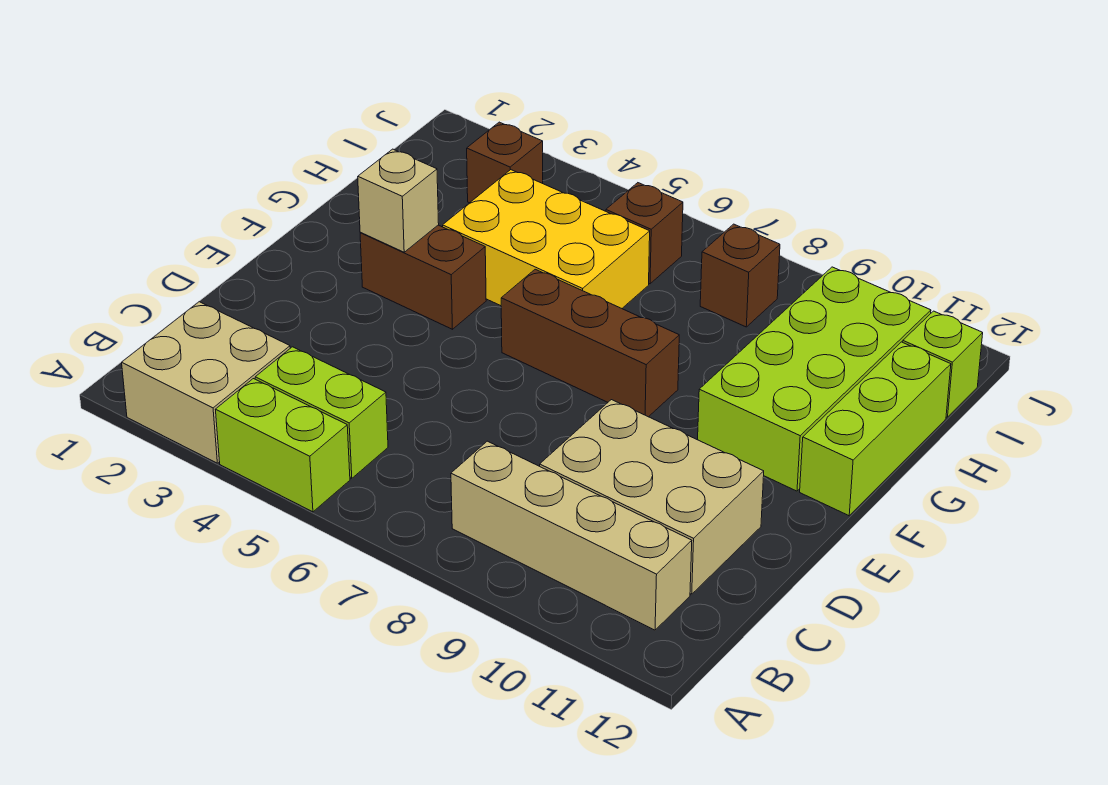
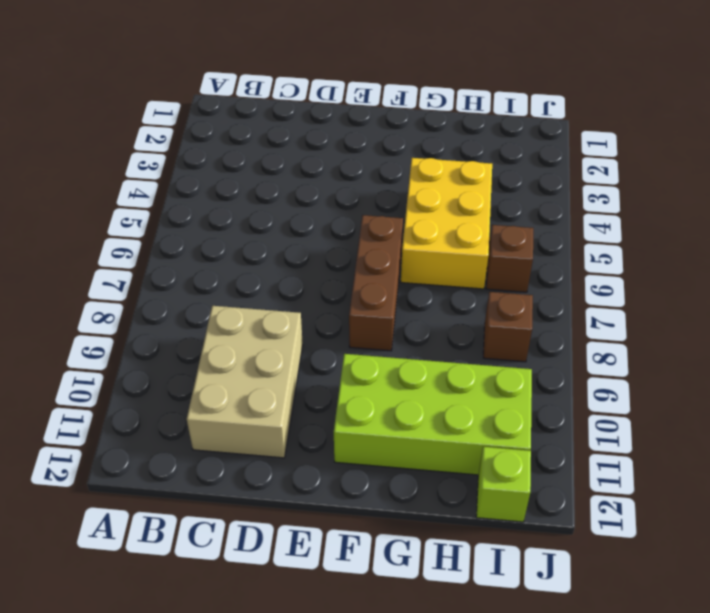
none -> tan brick A2:B3 level 1
none -> lime brick A4:A5 level 1
none -> lime brick B4:B5 level 1

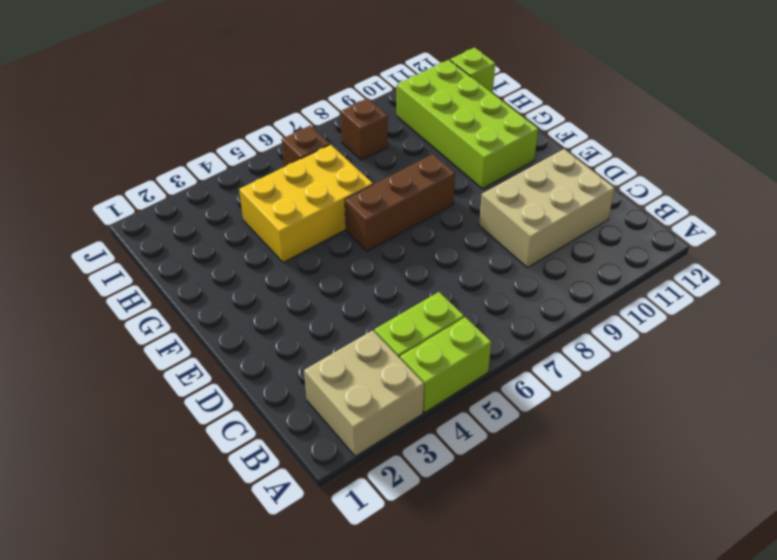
none -> tan brick B8:B11 level 1
none -> brown brick F3:F4 level 1
none -> lime brick F12:H12 level 1

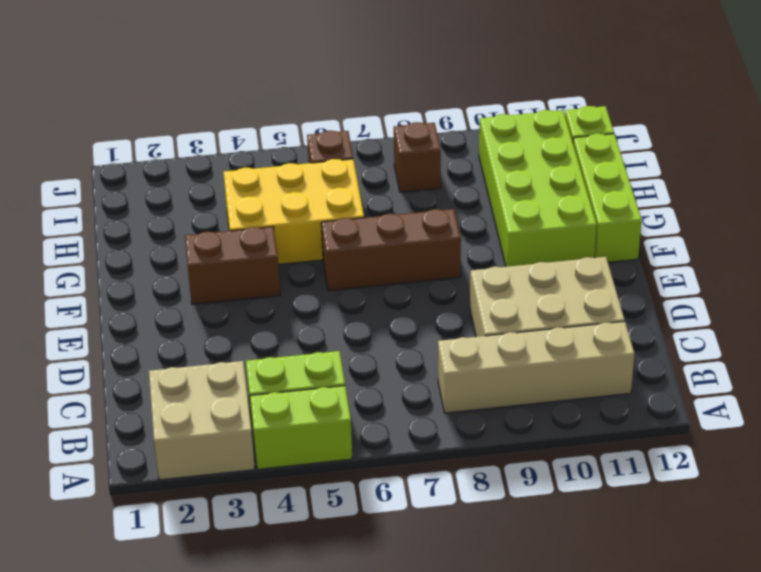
none -> brown brick I3 level 1
none -> tan brick F3 level 2

